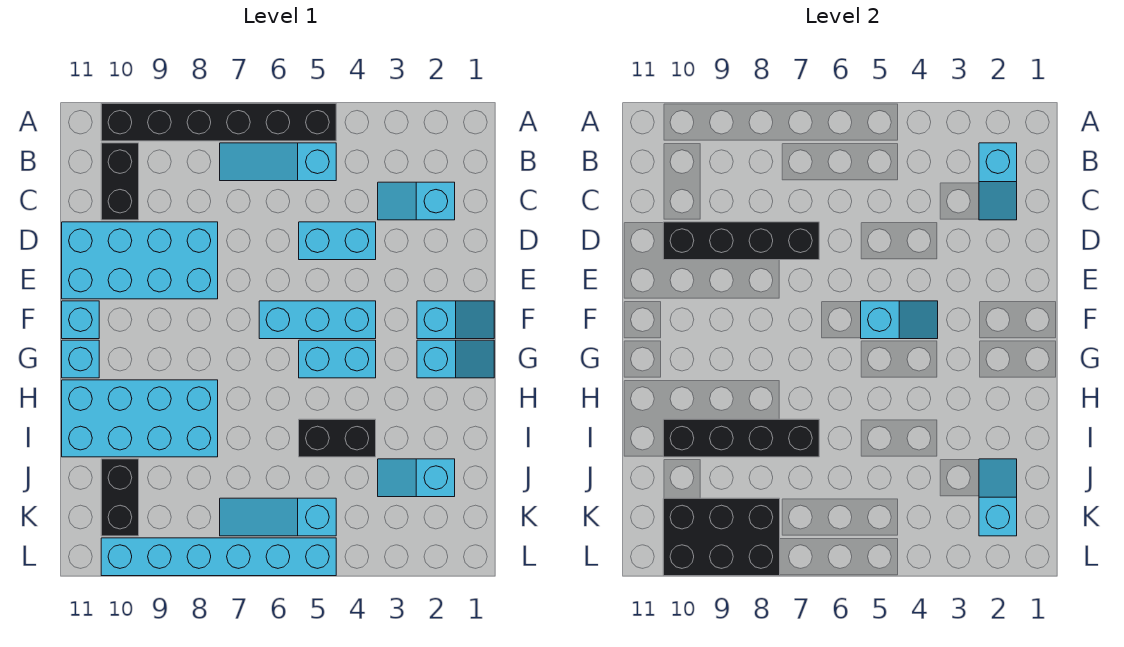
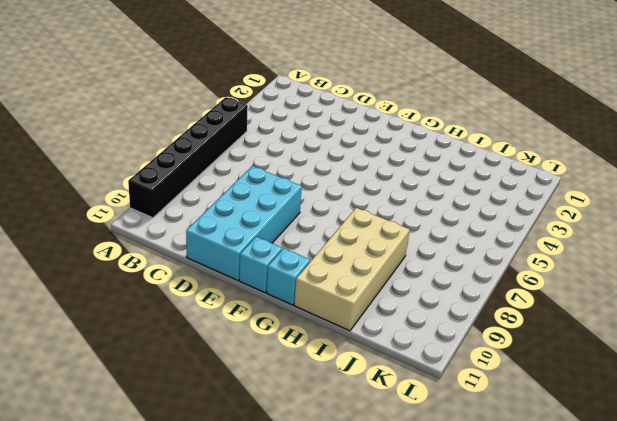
tan brick H8:I11 level 1 -> cyan brick H8:I11 level 1
none -> cyan slope B5:B7 level 1 top 5
none -> black brick B10:C10 level 1
none -> cyan slope C2:C3 level 1 top 2

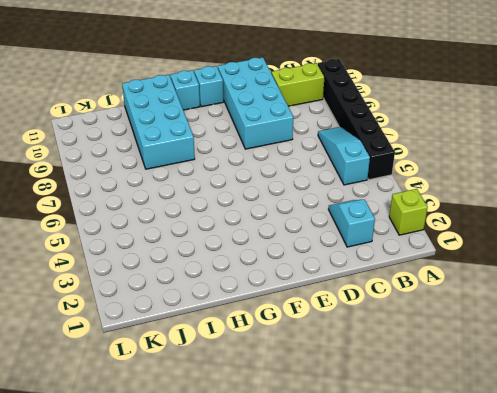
lime brick A2 level 1 -> none
lime brick B10:C10 level 1 -> black brick B10:C10 level 1
none -> cyan brick D4:D5 level 1
none -> cyan slope F1:F2 level 1 top 2
none -> cyan brick F4:F6 level 1

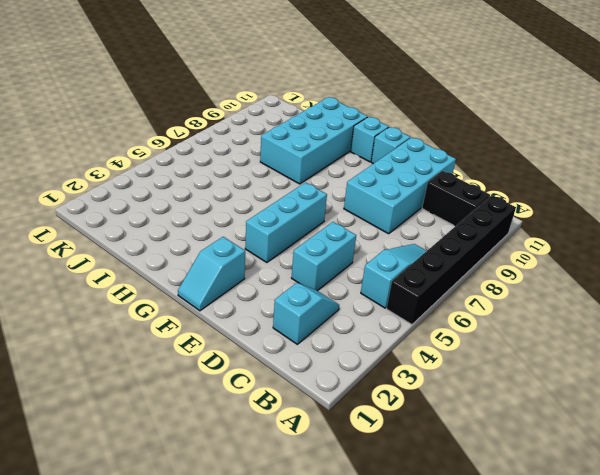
none -> cyan slope G1:G2 level 1 top 2
none -> cyan brick G4:G5 level 1
none -> black brick I4:I5 level 1

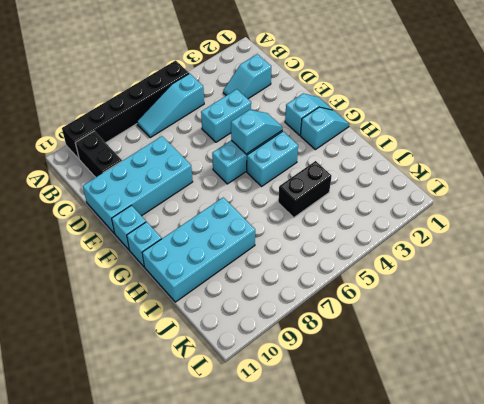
none -> cyan slope J2:J3 level 1 top 2
none -> black brick J10:K10 level 1
none -> cyan slope K5:K7 level 1 top 5

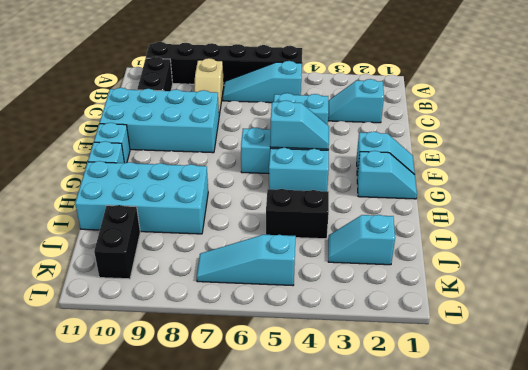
tan slope B8:C8 level 1 top B -> none
none -> cyan brick L5:L10 level 1
none -> cyan slope B2:C2 level 2 top B
none -> black brick D7:D10 level 2

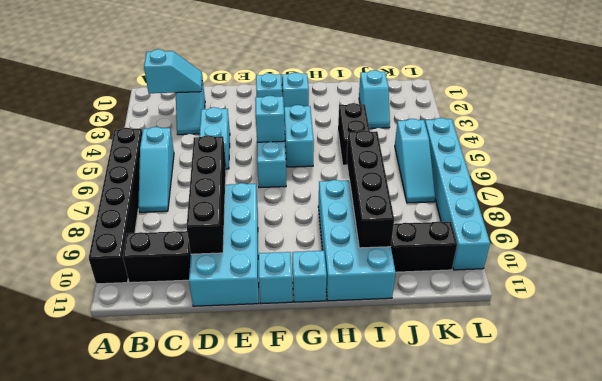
none -> cyan slope J2:K2 level 2 top K
none -> black brick K8:L10 level 2

